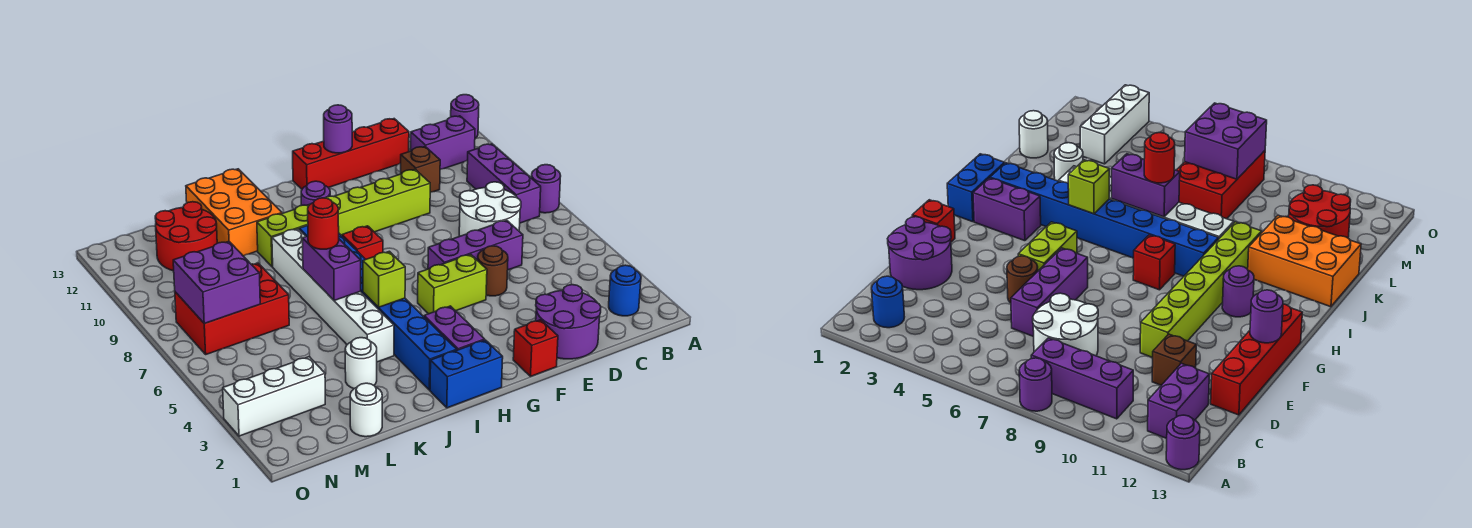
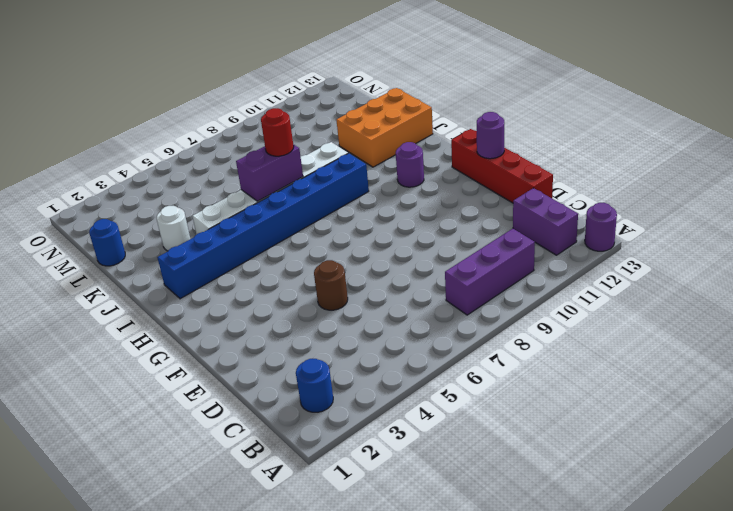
blue round brick L1 level 1 -> white round brick L1 level 1
none -> purple round brick A8 level 1
none -> white round brick C7:D8 level 1
none -> purple round brick D1:E2 level 1
none -> purple brick D6:F6 level 1

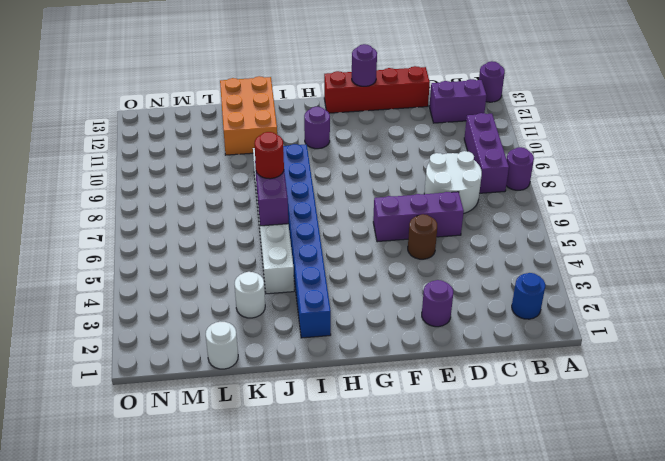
purple round brick E2 level 1 -> purple round brick D1:E2 level 1
none -> brown brick D11 level 1
none -> lime brick E10:J10 level 1
none -> red brick F1 level 1
none -> lime brick F5:G5 level 1

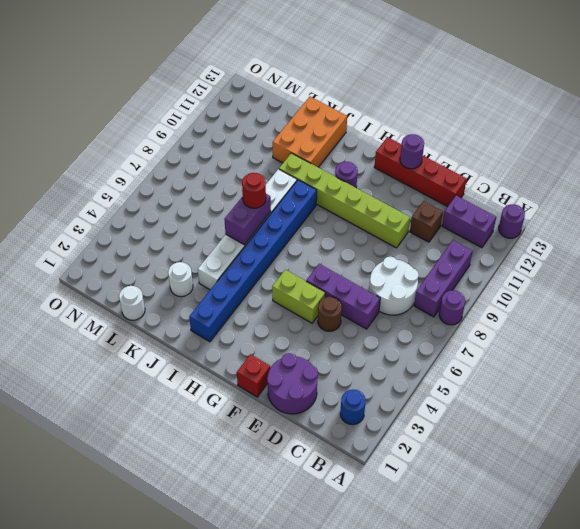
none -> blue brick H1:I1 level 1
none -> purple brick H2:H3 level 1
none -> red brick H8 level 1
none -> red brick L7:N8 level 1

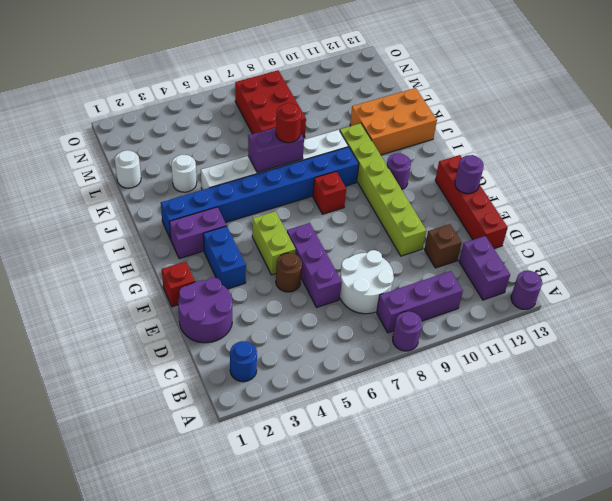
blue brick F3:G3 level 1 -> blue brick H1:I1 level 1
none -> red round brick L11:M12 level 1
none -> white brick M3:O3 level 1
none -> lime brick I5 level 2
none -> purple brick M7:N8 level 2

